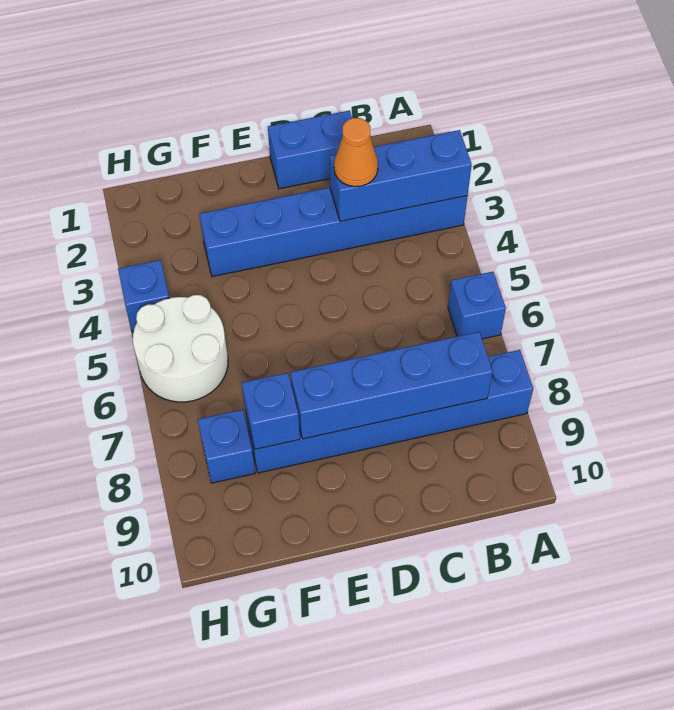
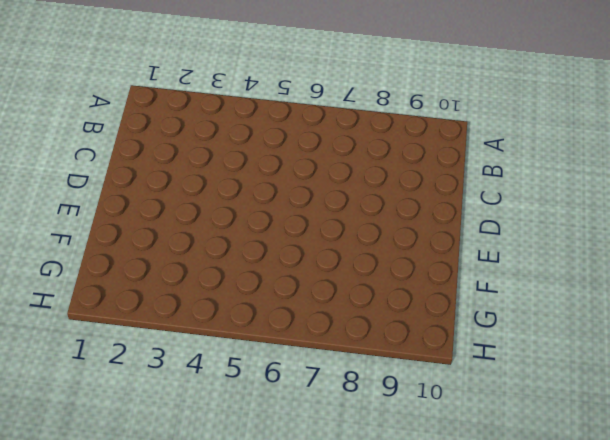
none -> blue brick A3:F3 level 1
none -> blue brick A6 level 1

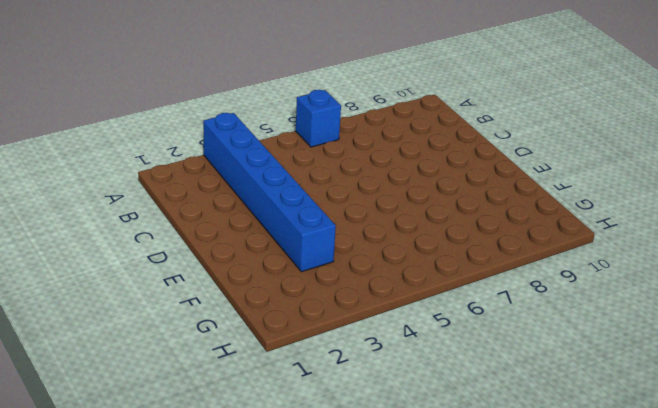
none -> blue brick A8:F8 level 1
none -> blue brick C1:D1 level 1

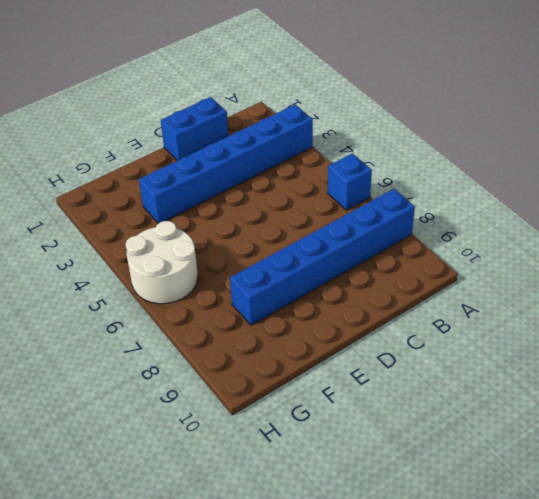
none -> blue brick G8 level 1
none -> blue brick H4 level 1

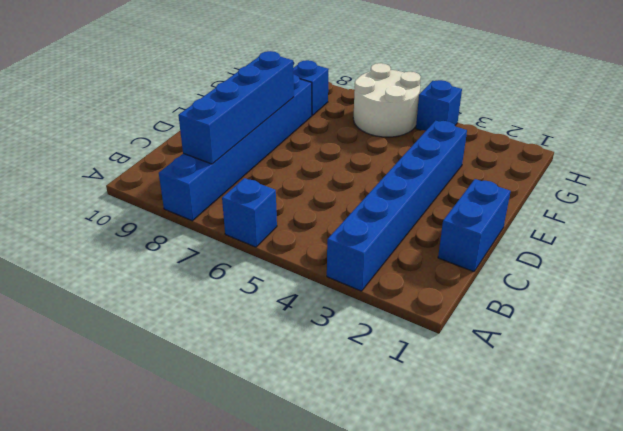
none -> blue brick A3:C3 level 2
none -> blue brick F8 level 2

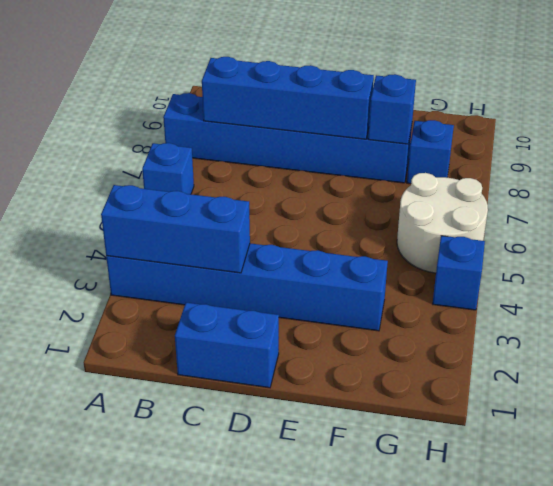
none -> orange cone C3 level 3

